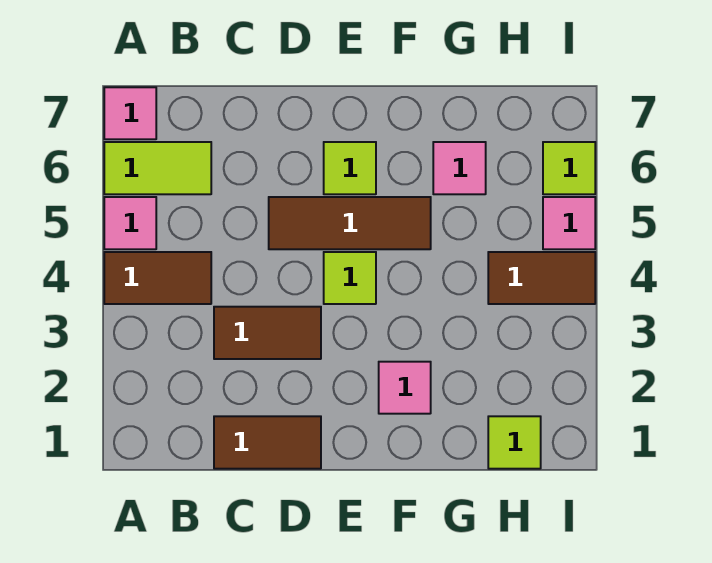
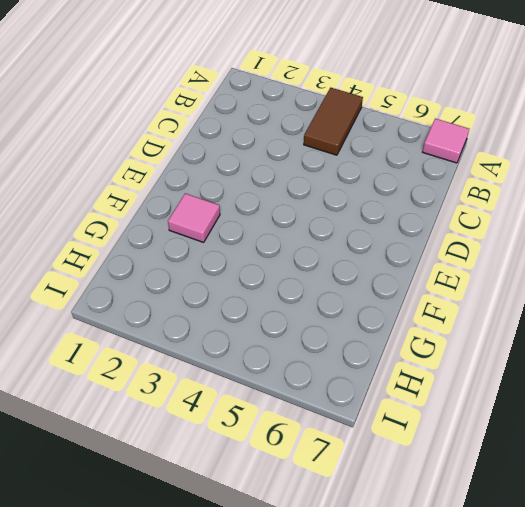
none -> pink tile A5 level 1
none -> lime tile A6:B6 level 1
none -> brown tile C1:D1 level 1

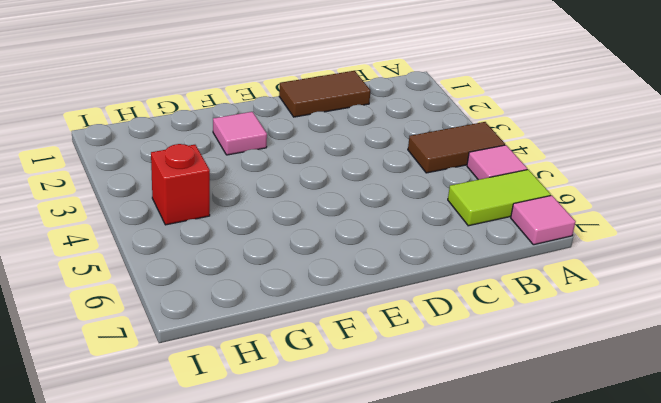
red brick H4 level 1 -> brown tile H4:I4 level 1
none -> brown tile C3:D3 level 1
none -> brown tile D5:F5 level 1
none -> lime tile E4 level 1

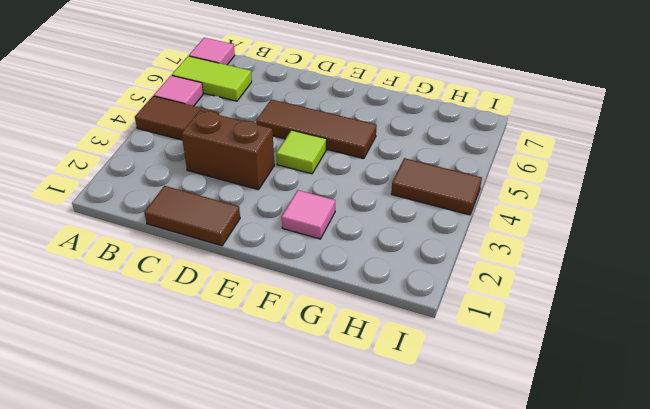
brown brick C3:D3 level 1 -> brown tile C3:D3 level 1
none -> lime tile E6 level 1
none -> pink tile G6 level 1
none -> lime tile H1 level 1

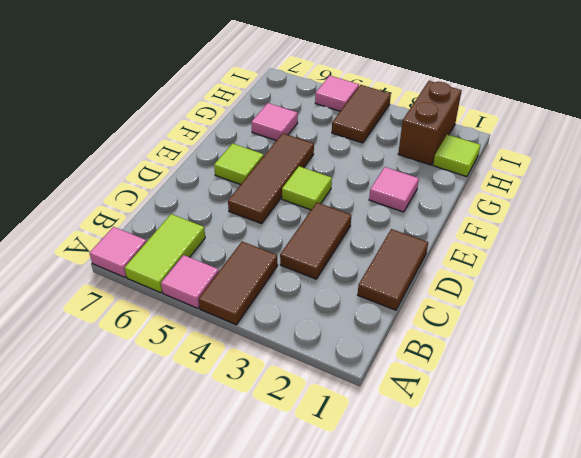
brown brick H2:I2 level 1 -> none
none -> lime tile I6 level 1

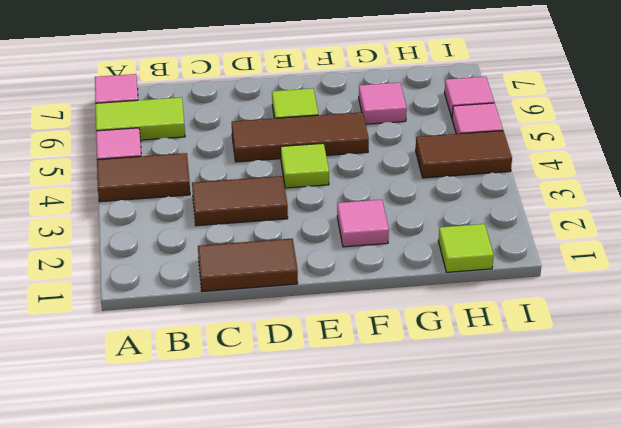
pink tile I6 level 1 -> lime tile I6 level 1

